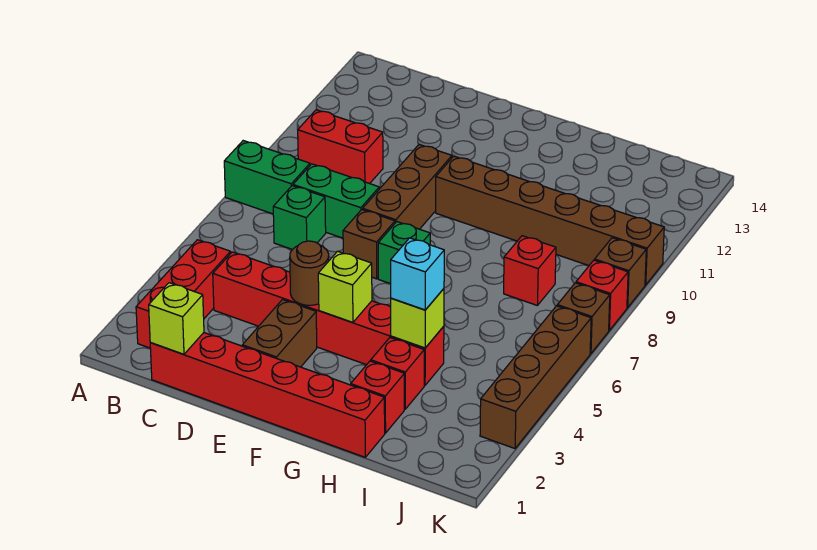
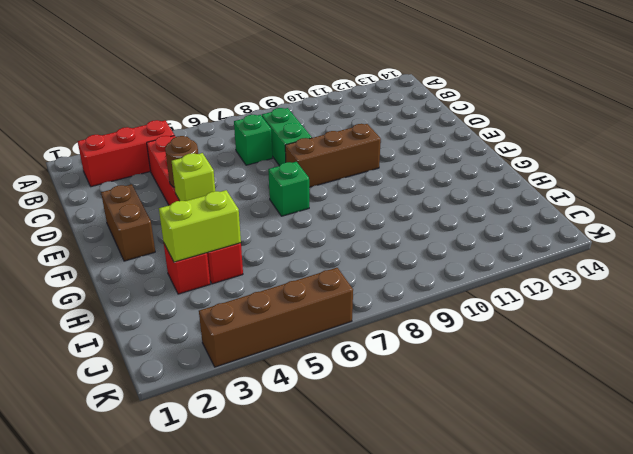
brown brick E2:F2 level 1 -> brown brick E2:E3 level 1
lime brick H3:H4 level 2 -> lime brick H4 level 2
none -> green brick A8:B8 level 1
none -> red brick B10:C10 level 1
none -> red brick C1:H1 level 1

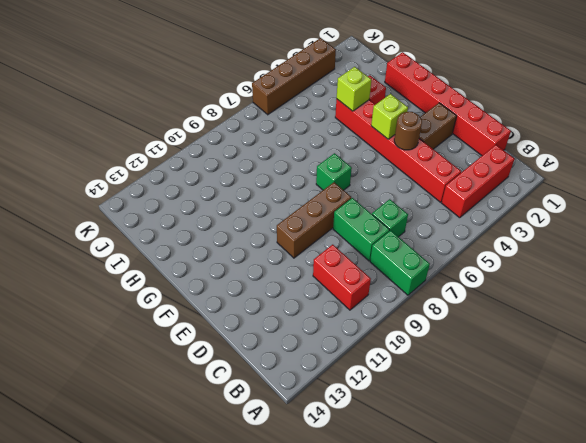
none -> brown brick E7 level 1
none -> brown brick F10:K10 level 1
none -> red brick H2 level 1

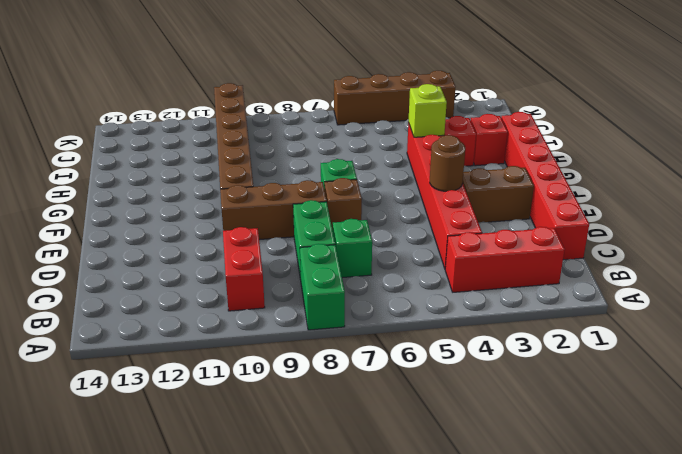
none -> red brick I8 level 1
none -> brown brick K7 level 1
none -> red brick K8 level 1

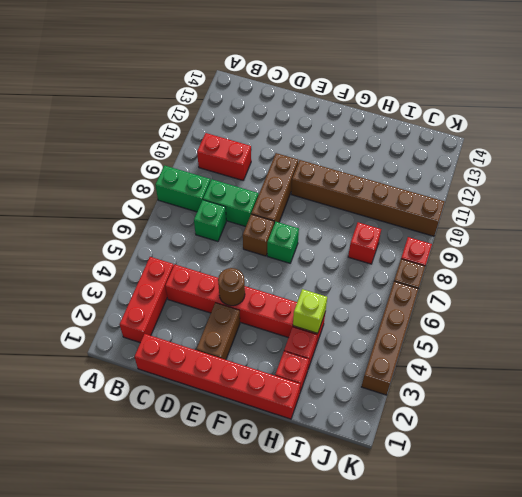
none -> brown brick K9 level 1
none -> lime brick C1 level 2
none -> lime brick F4 level 2

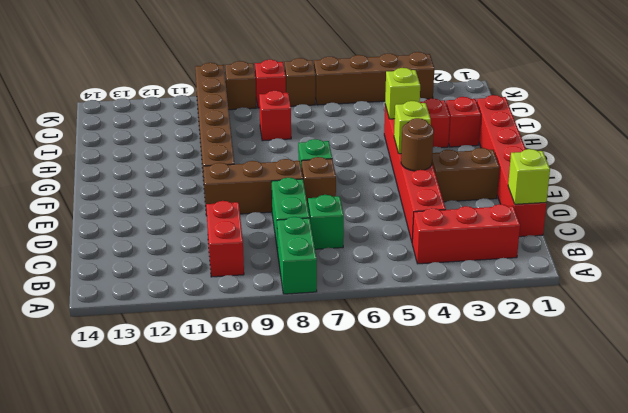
none -> cyan brick H4 level 3

